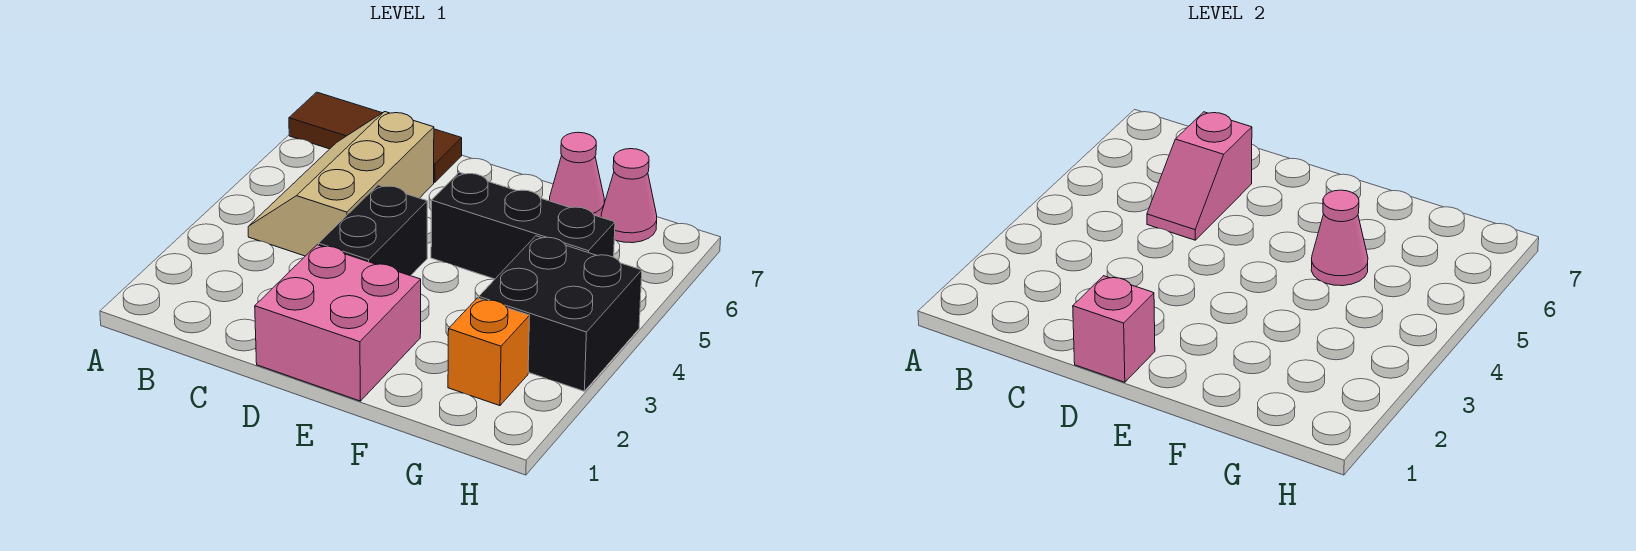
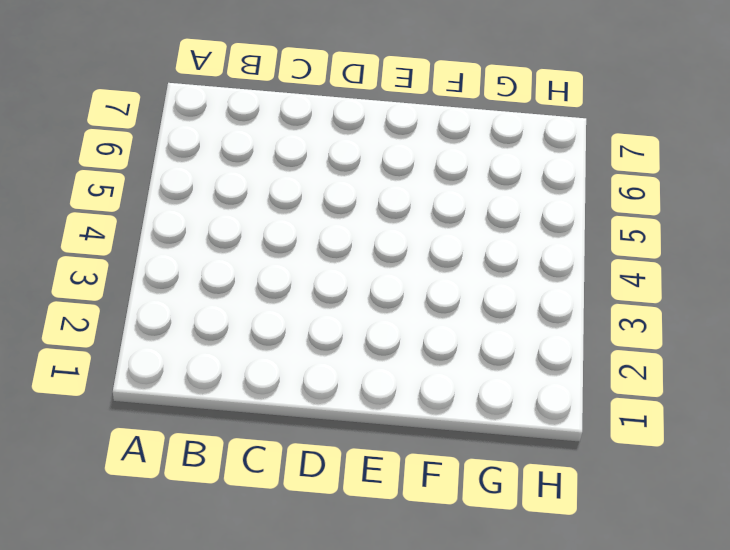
none -> brown tile A7:C7 level 1
none -> tan slope B4:C6 level 1 top C
none -> pink brick D1:E2 level 1

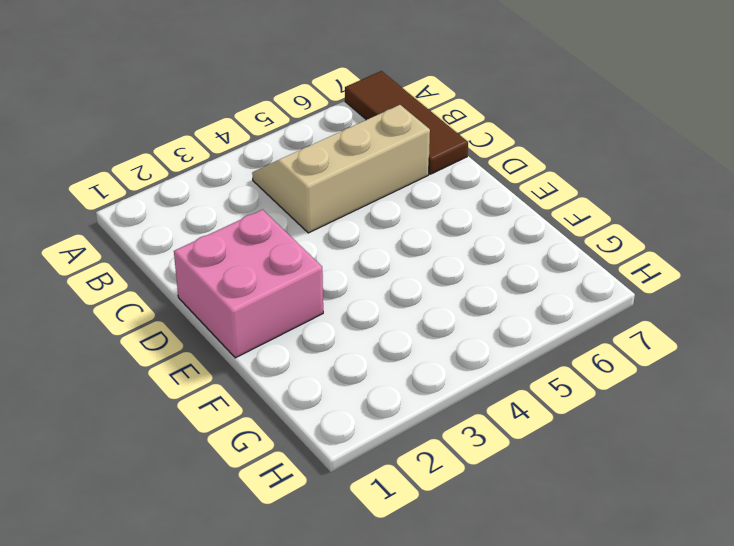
none -> black brick D3:D4 level 1
none -> black brick E5:G5 level 1
none -> pink cone F7 level 1

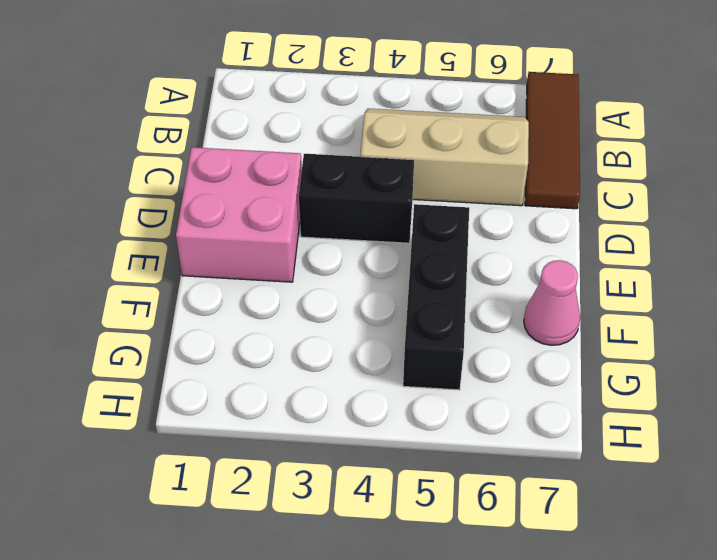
none -> orange brick G2 level 1
none -> black brick G3:H4 level 1
none -> pink cone G7 level 1

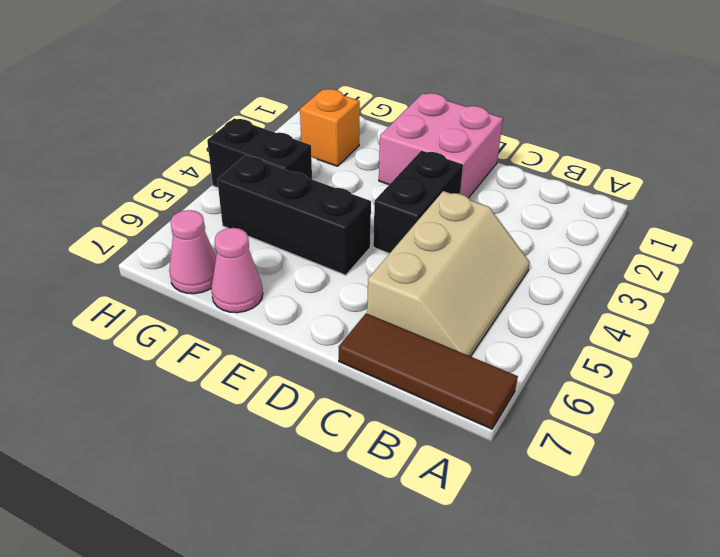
black brick G4:H4 level 1 -> black brick G3:H4 level 1
none -> pink slope C5:C6 level 2 top 6
none -> pink brick D1 level 2
none -> pink cone F5 level 2

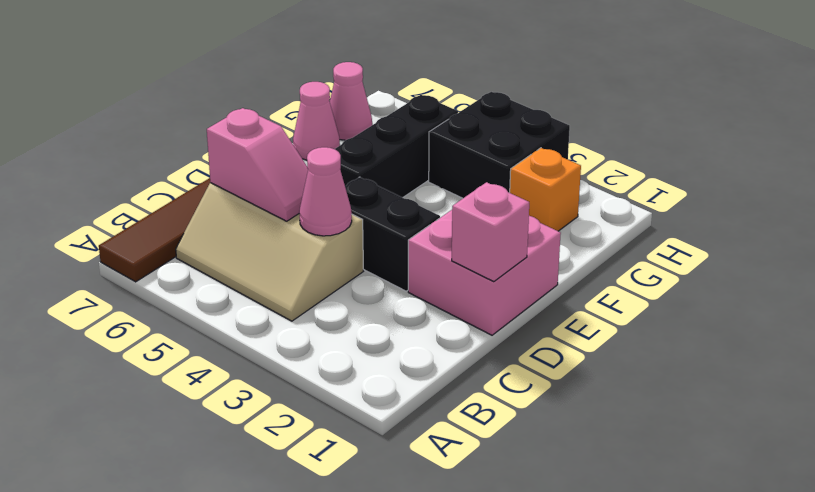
pink cone C4 level 2 -> pink cone F5 level 2

